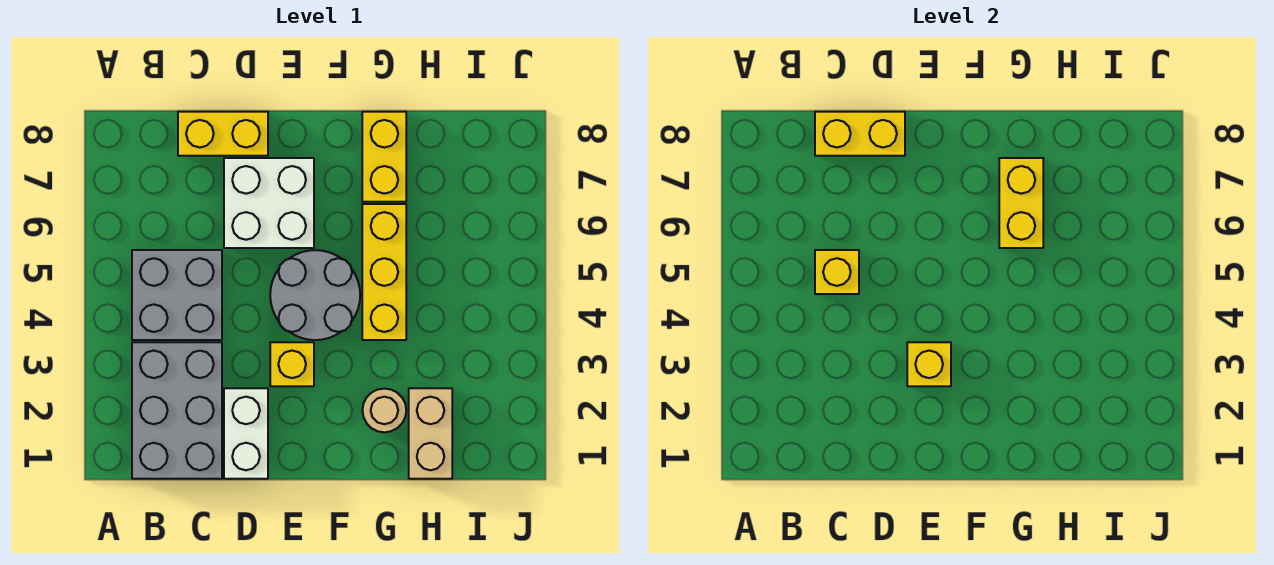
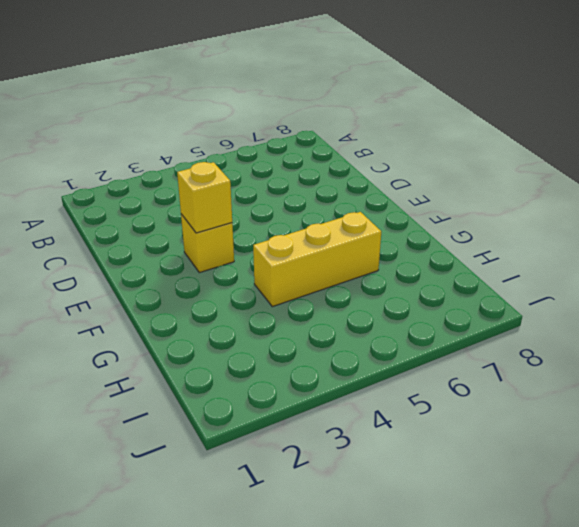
none -> grey brick B1:C3 level 1
none -> grey brick B4:C5 level 1
none -> yellow brick C8:D8 level 1

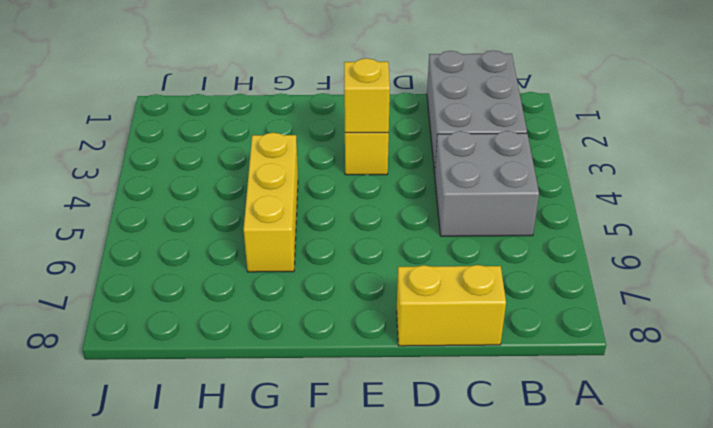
none -> white brick D1:D2 level 1
none -> white brick D6:E7 level 1
none -> grey round brick E4:F5 level 1

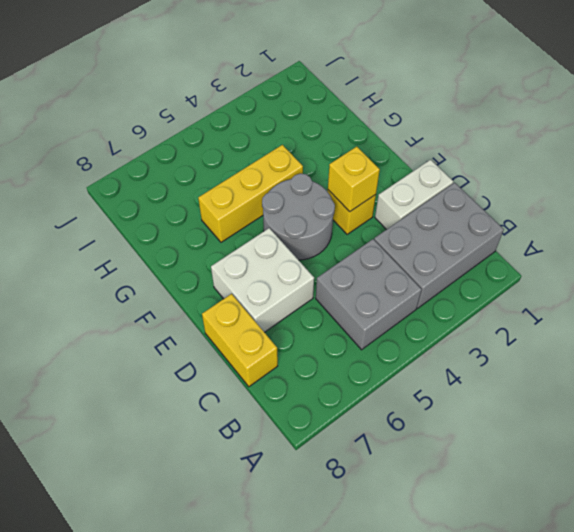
none -> tan round brick G2 level 1
none -> yellow brick G7:G8 level 1
none -> tan brick H1:H2 level 1

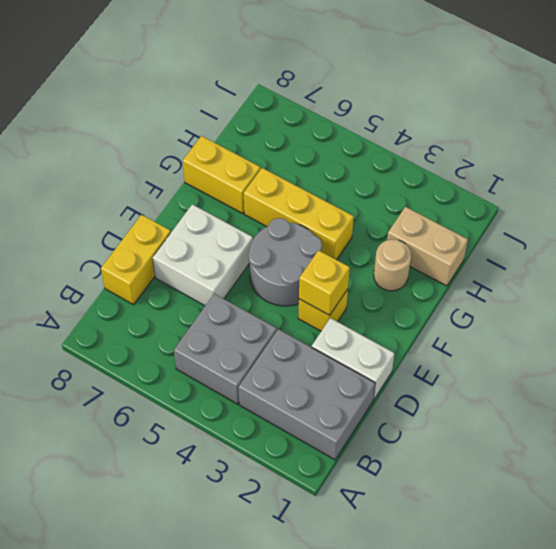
none -> yellow brick C5 level 2
none -> yellow brick C8:D8 level 2
none -> yellow brick G6:G7 level 2

